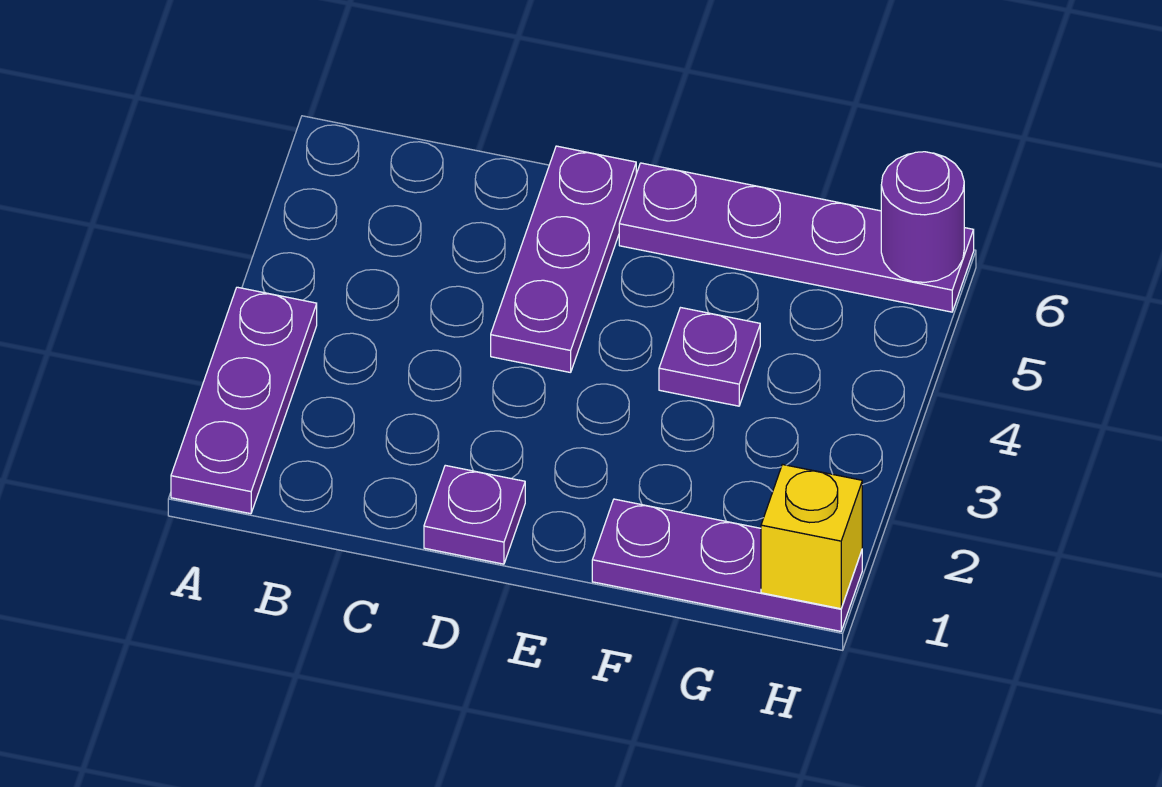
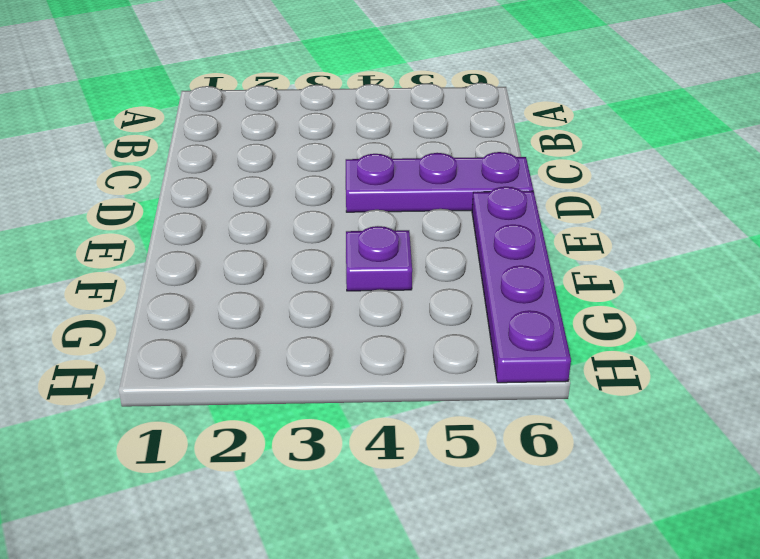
none -> purple plate A1:A3 level 1
none -> purple plate D1 level 1

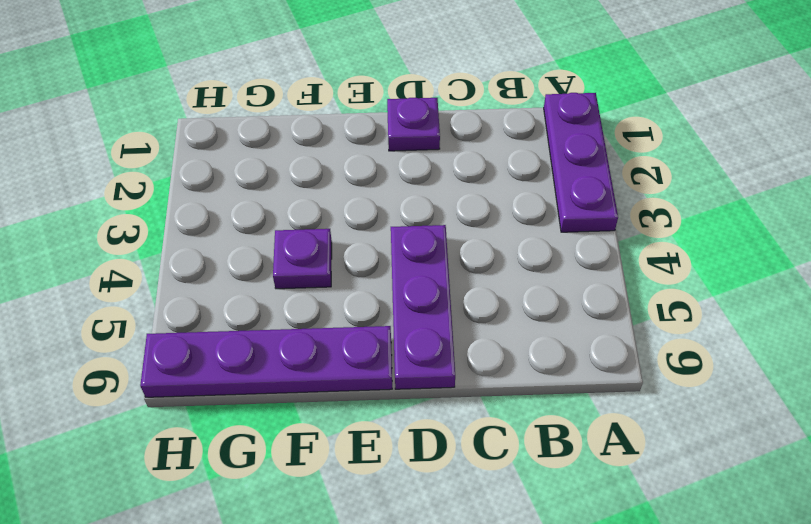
none -> purple plate F1:H1 level 1
none -> yellow brick H1 level 2

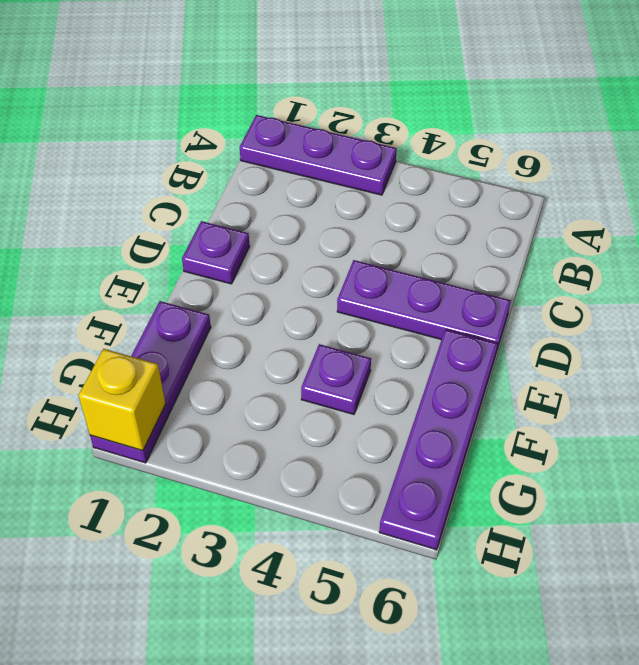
none -> purple round brick H6 level 2

